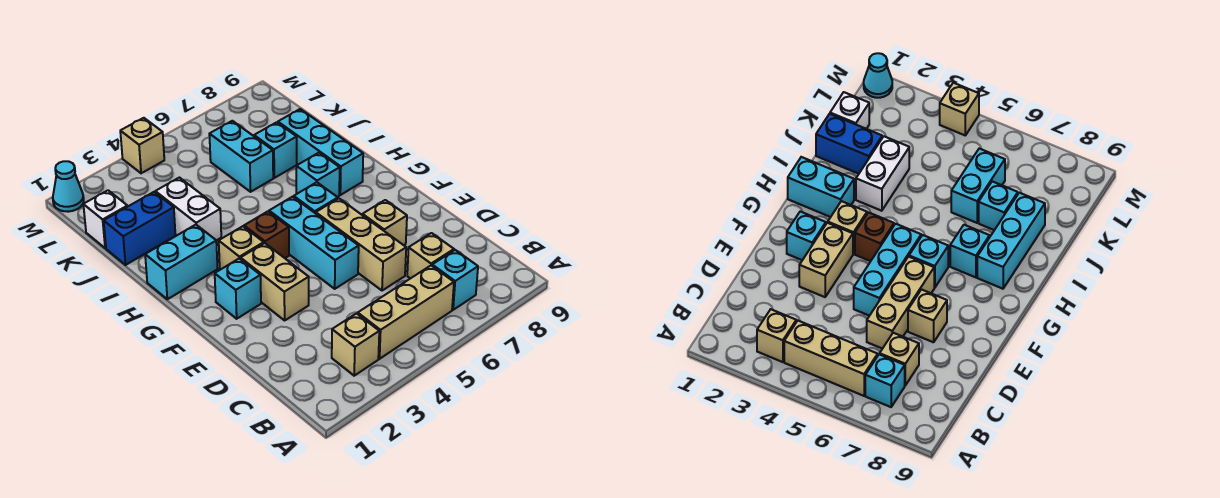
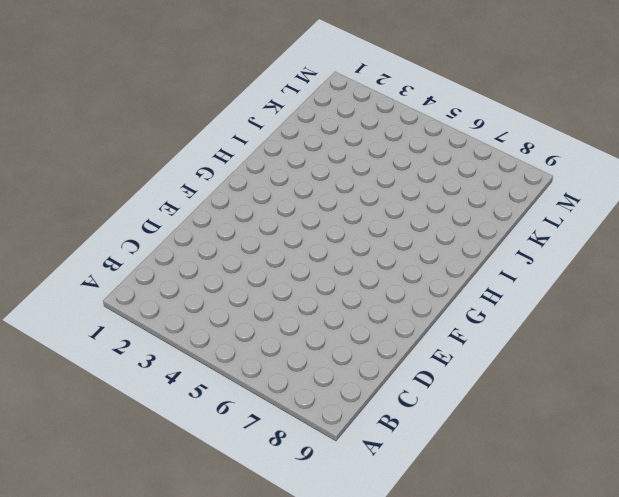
none -> tan brick B3 level 1
none -> tan brick B4:B6 level 1
none -> cyan brick B7 level 1

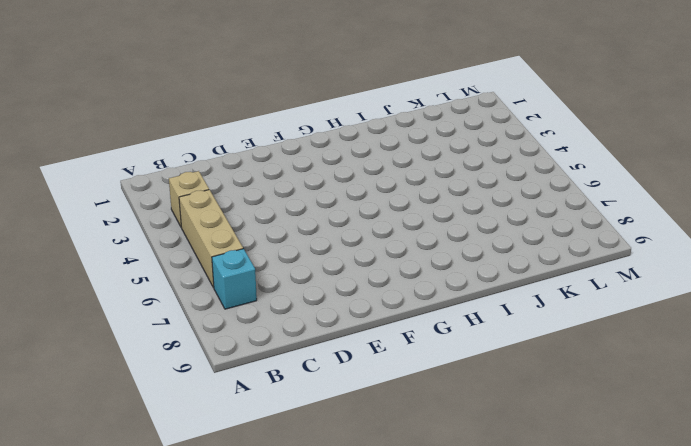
none -> tan brick C7 level 1
none -> tan brick D6:F6 level 1
none -> tan brick E3:F3 level 1

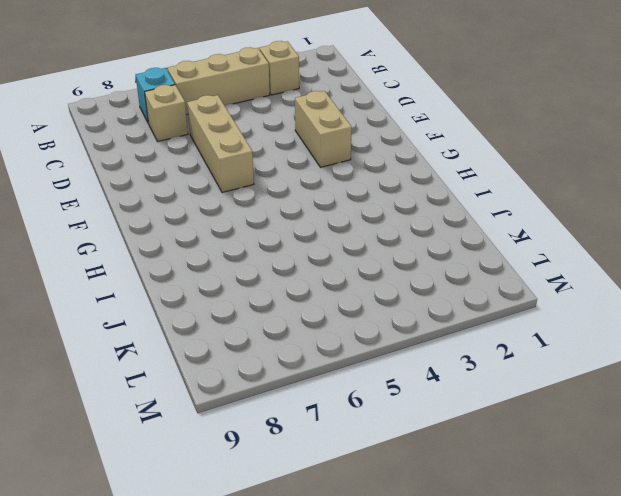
none -> cyan brick E5:G5 level 1
none -> tan brick E7 level 1
none -> cyan brick F2 level 1

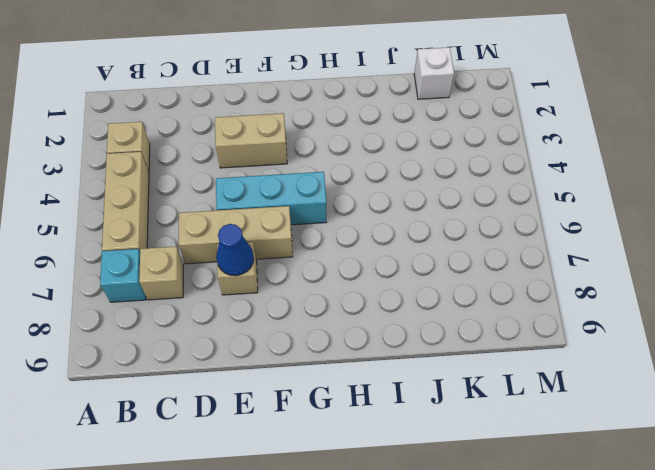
blue cone E7 level 2 -> none
none -> cyan brick F2 level 1
none -> tan brick G3 level 1
none -> brown brick G4 level 1

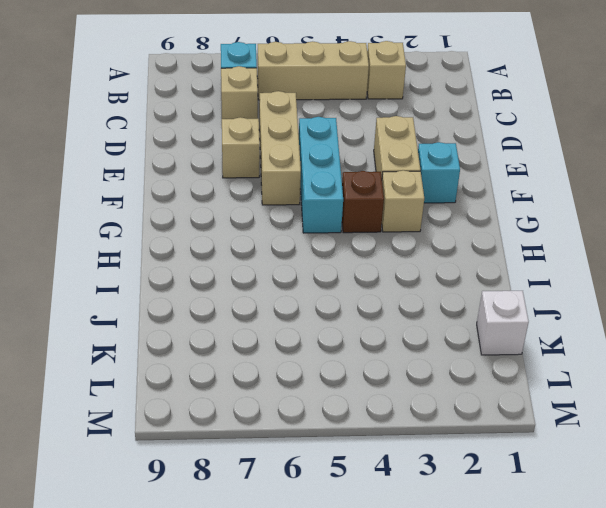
none -> cyan brick G6 level 1
none -> cyan brick H1:H2 level 1
none -> cyan brick H7 level 1

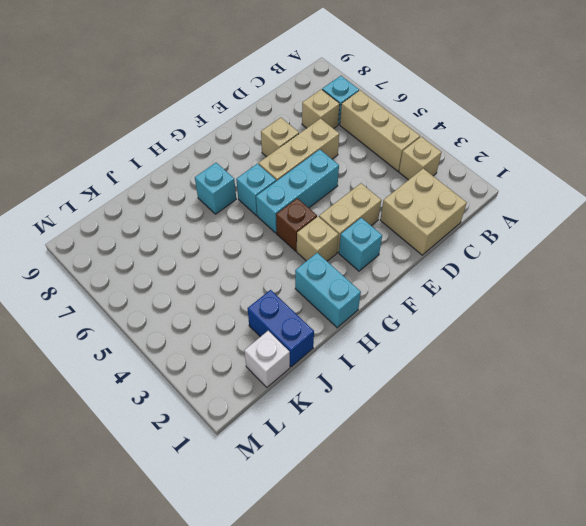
tan brick C1:D2 level 1 -> none
none -> cyan brick H8:J8 level 1
none -> white brick I3:J3 level 1
none -> cyan brick J6:K6 level 1

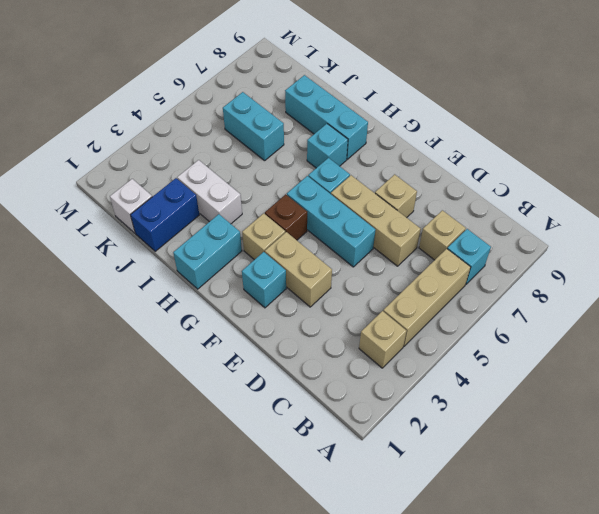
none -> cyan brick J7 level 1
none -> cyan cone M1 level 1
none -> tan brick M4 level 1

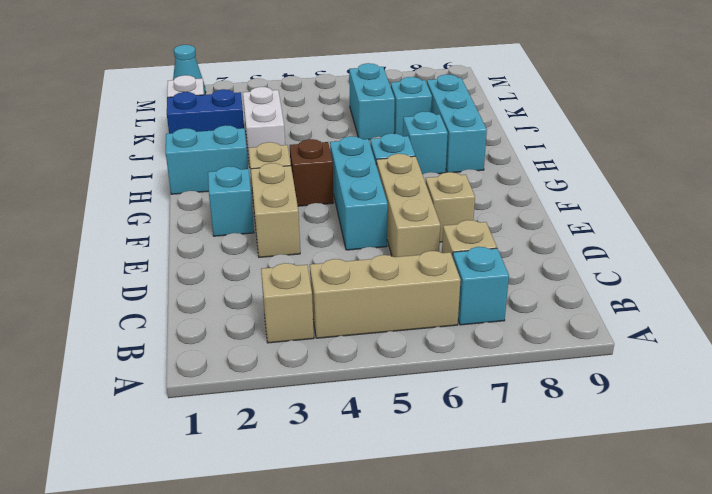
none -> tan brick M4 level 1

